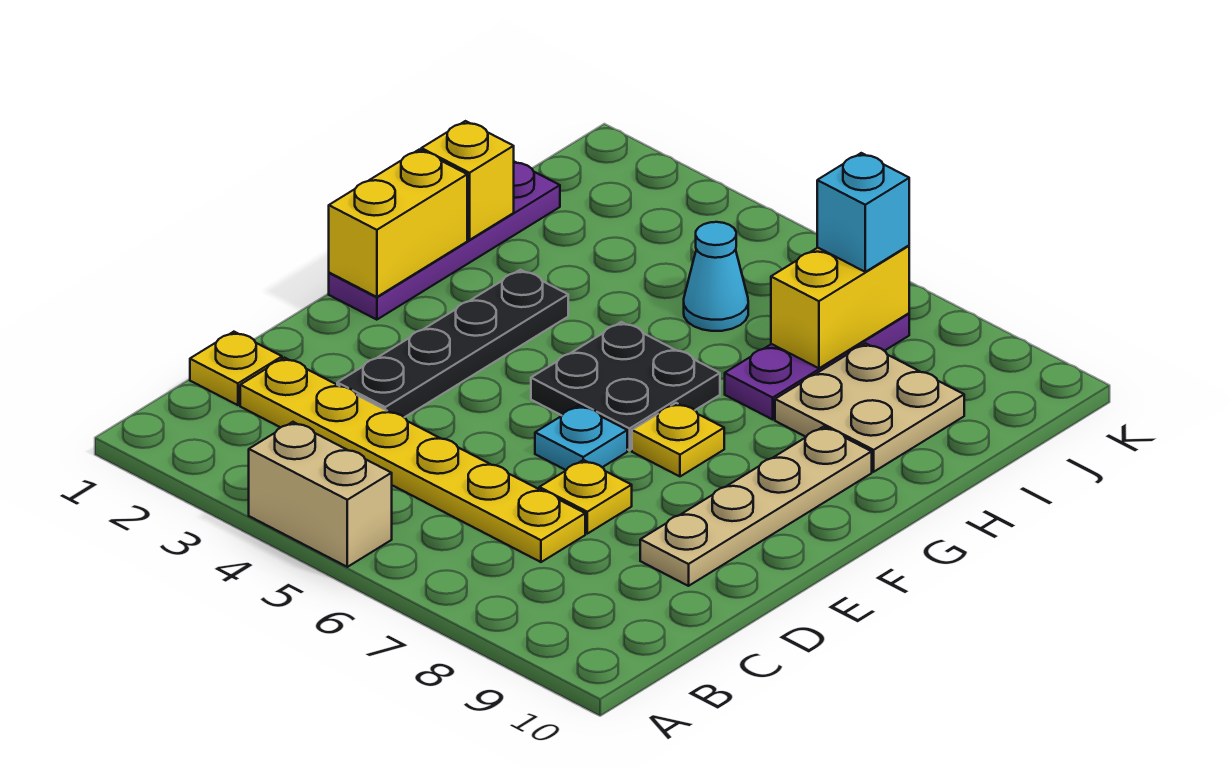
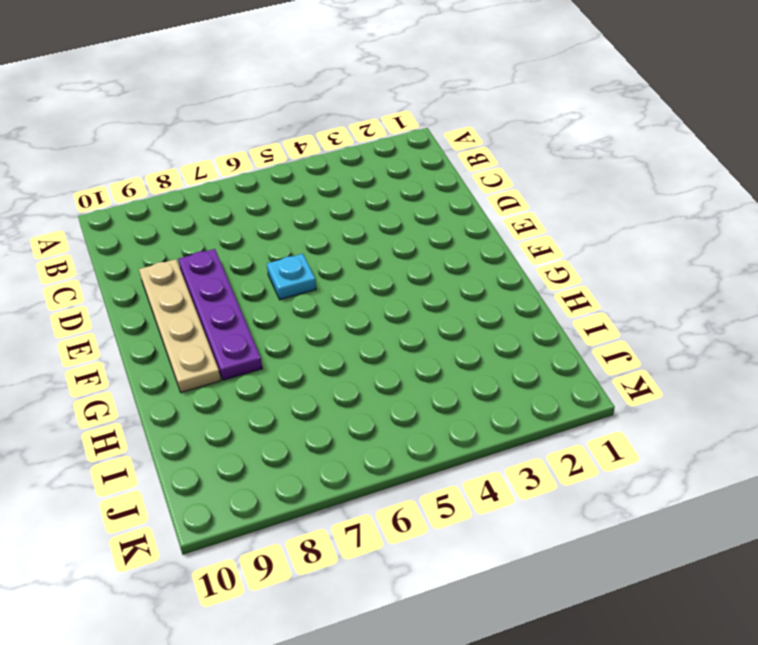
purple plate D8:G8 level 1 -> purple plate F1:I1 level 1
none -> tan brick A4:A5 level 1
none -> yellow plate C1 level 1
none -> yellow plate C2:C7 level 1

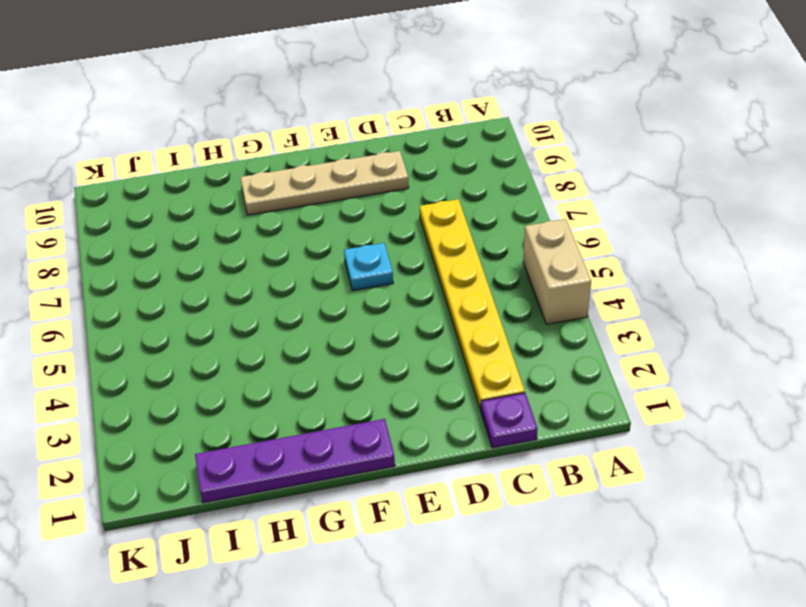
purple plate C1 level 1 -> yellow plate C1 level 1
none -> black plate D3:G3 level 1
none -> yellow plate D7 level 1
none -> black plate F5:G6 level 1

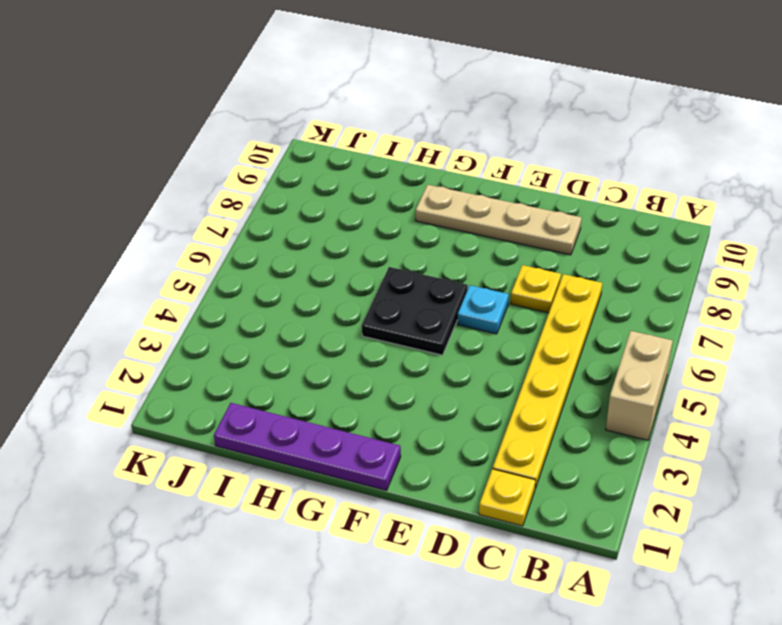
none -> black plate D3:G3 level 1
none -> yellow plate F7 level 1
none -> purple plate H7:J7 level 1

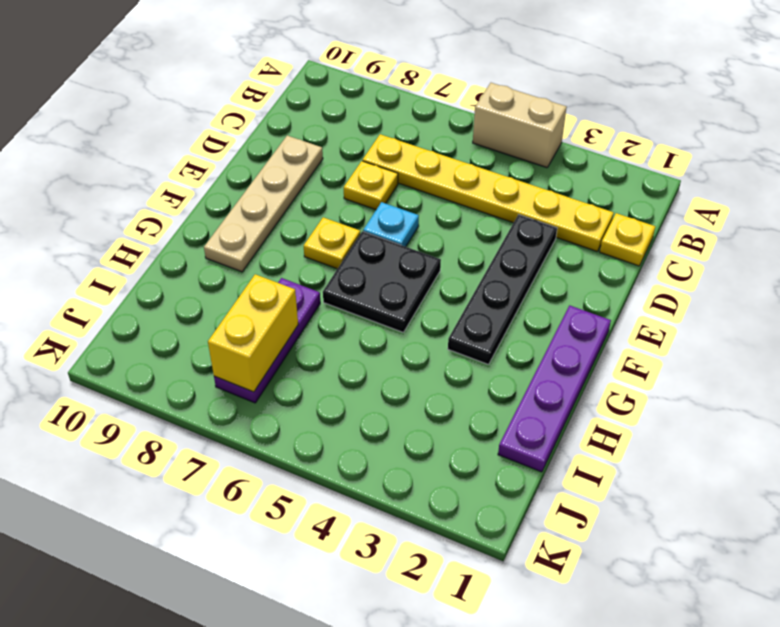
none -> tan plate H8:I9 level 1
none -> cyan cone I5 level 1
none -> yellow brick F1:G1 level 2

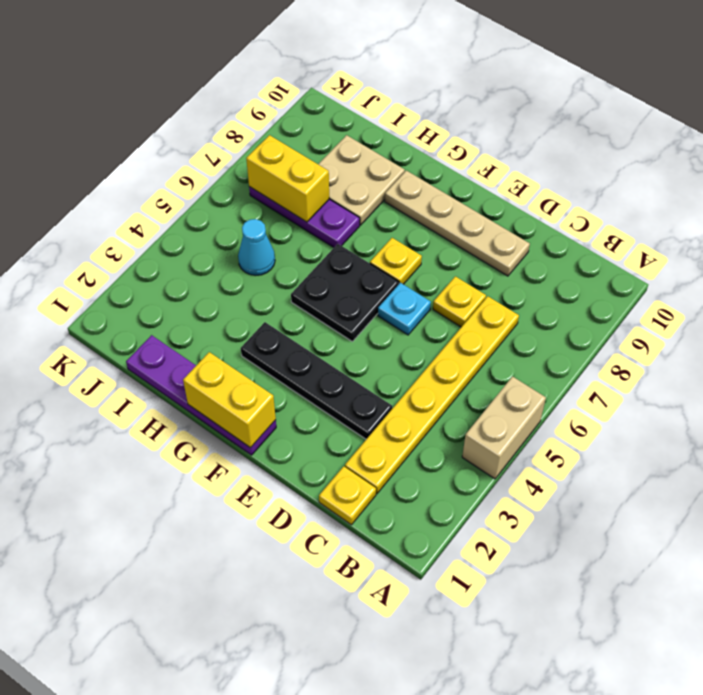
none -> yellow brick H1 level 2
none -> cyan brick J7 level 3

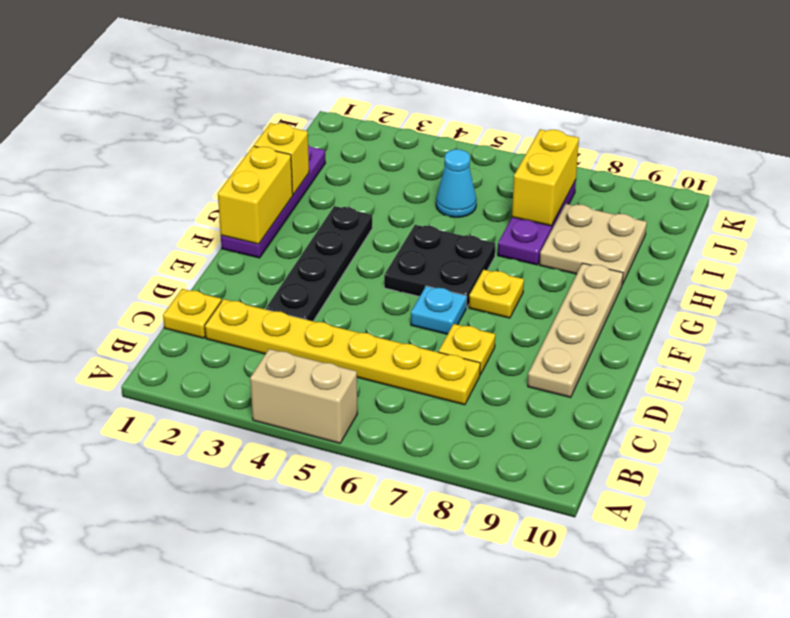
none -> cyan brick J7 level 3

